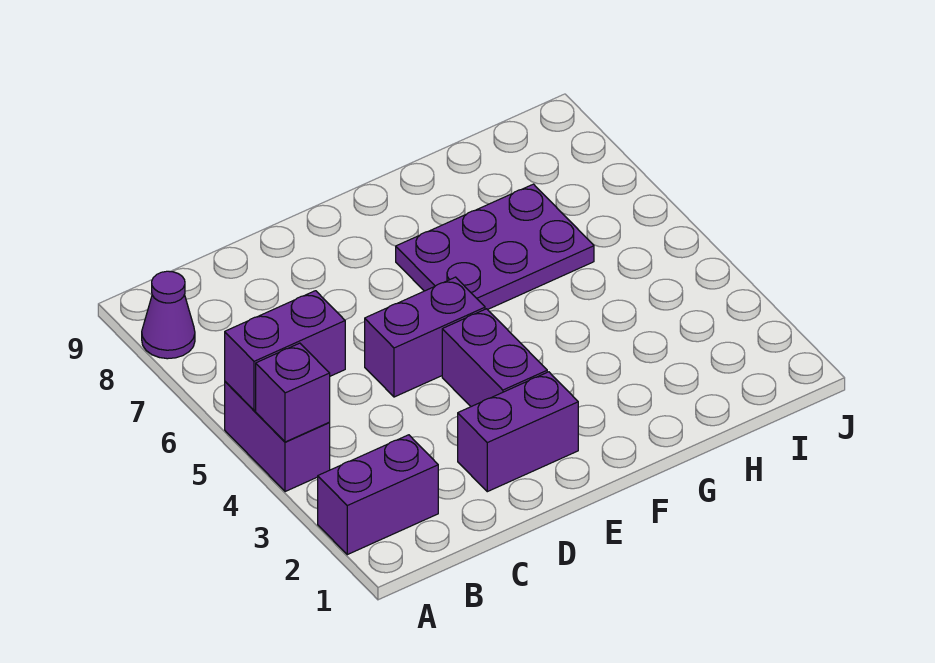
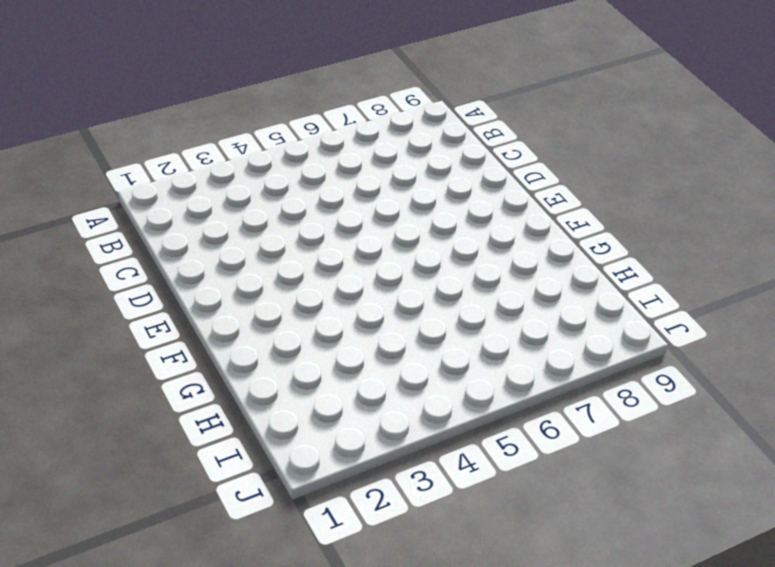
none -> purple brick A2:B2 level 1
none -> purple brick A4:A5 level 1

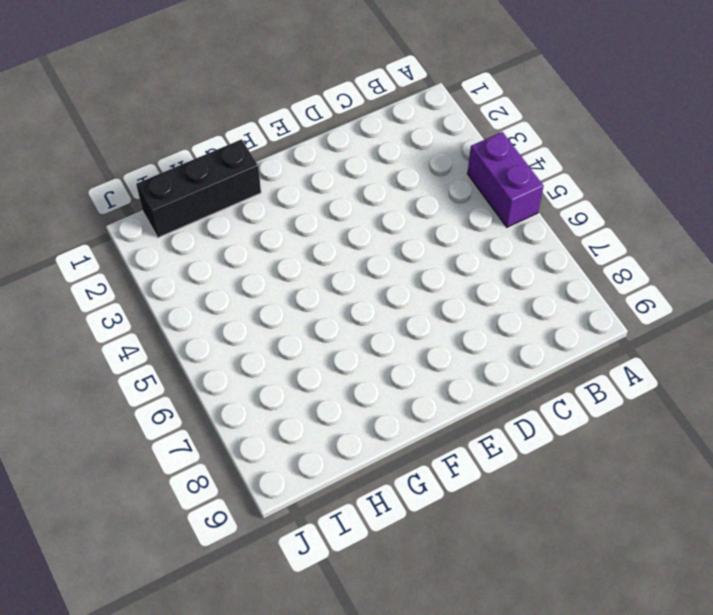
black brick G1:I1 level 1 -> none
none -> purple brick A2:B2 level 1
none -> purple cone A8 level 1

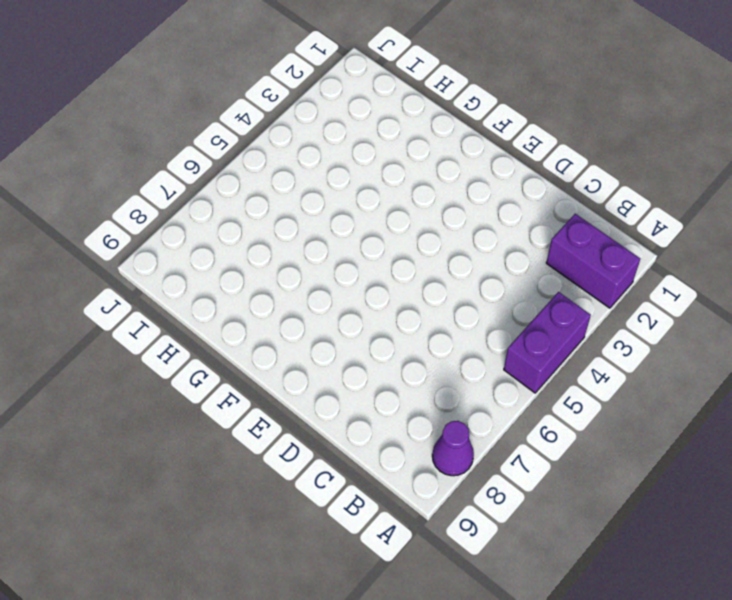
none -> purple brick D2:E2 level 1
none -> purple brick D5:E5 level 1

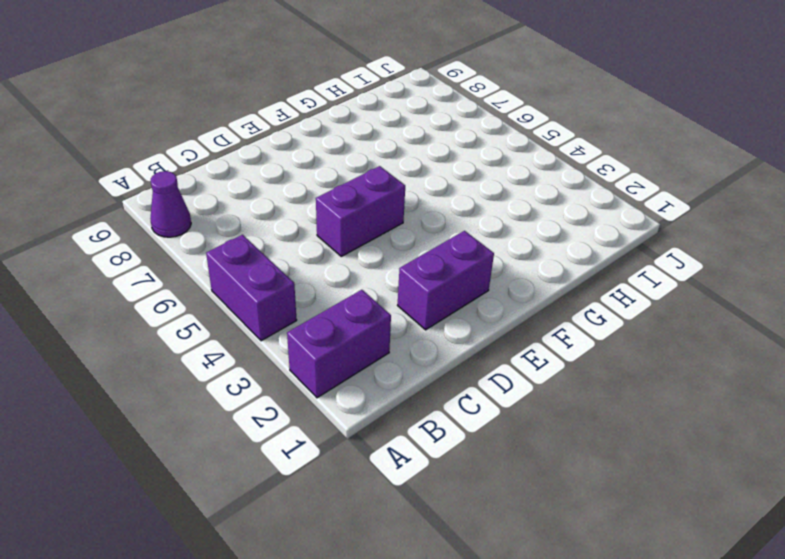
none -> purple brick E3:E4 level 1
none -> purple plate F6:H7 level 1

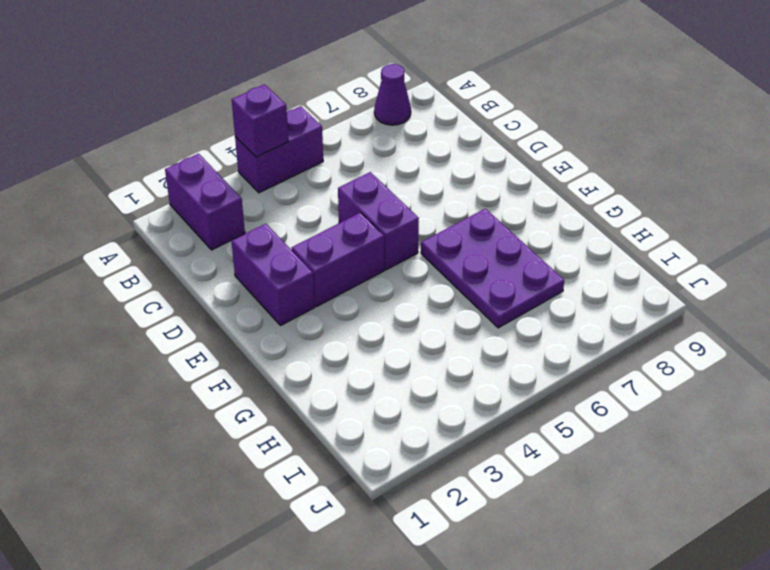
none -> purple brick A5:B5 level 2

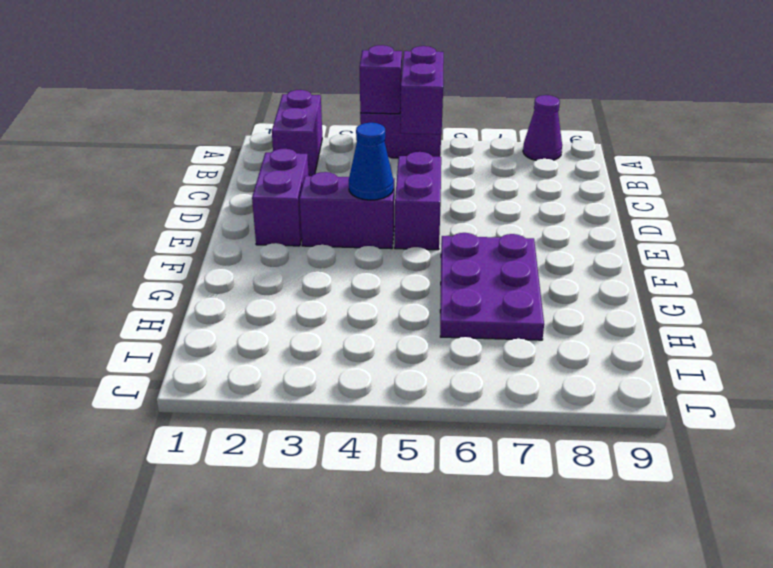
blue cone E4 level 2 -> none

